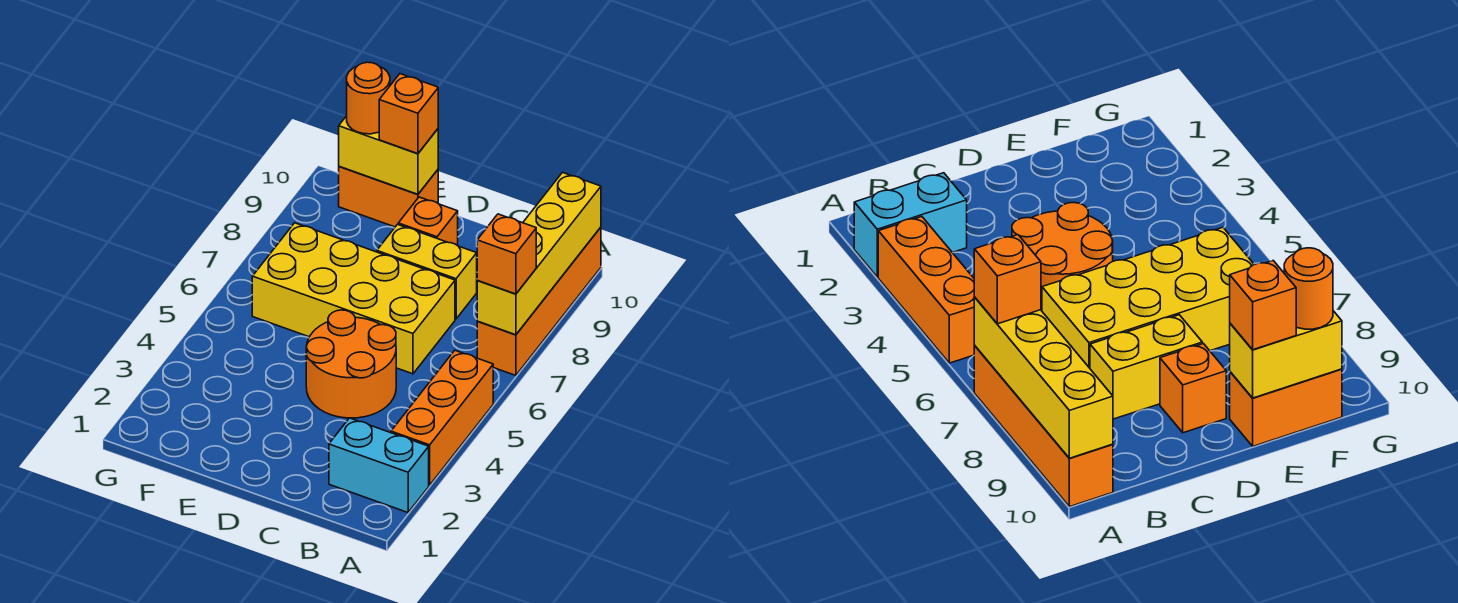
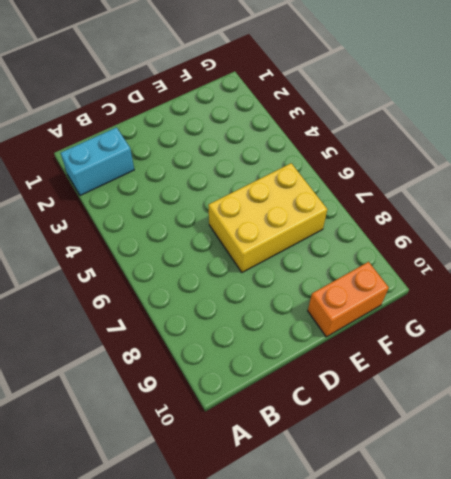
yellow brick D6:F7 level 1 -> yellow brick C6:F7 level 1
none -> orange brick A3:A5 level 1
none -> orange brick A7:A10 level 1
none -> orange round brick C4:D5 level 1

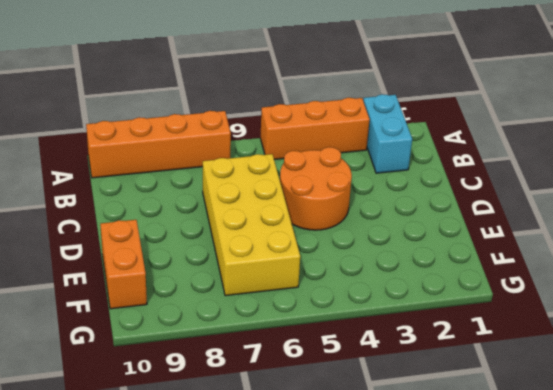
none -> yellow brick C8:D8 level 1
none -> orange brick D9 level 1
none -> yellow brick A7:A10 level 2

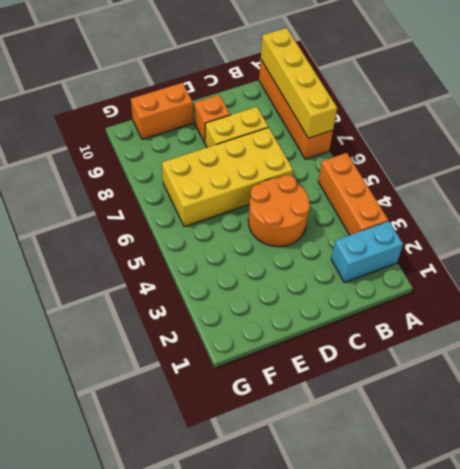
none -> yellow brick E10:F10 level 2
none -> orange brick A7 level 3
none -> orange brick E10 level 3

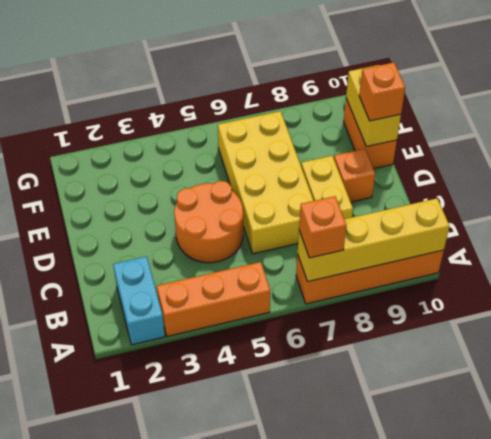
none -> orange round brick F10 level 3

